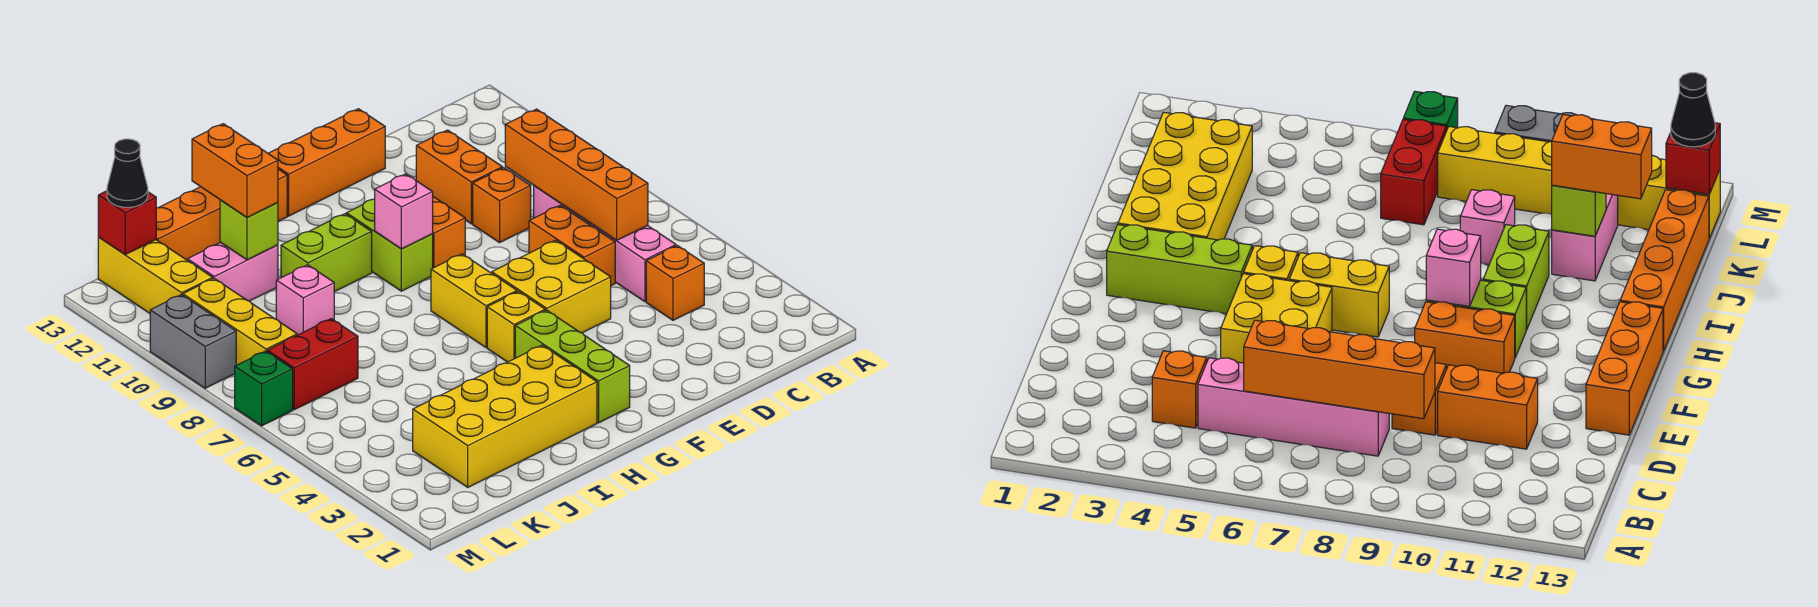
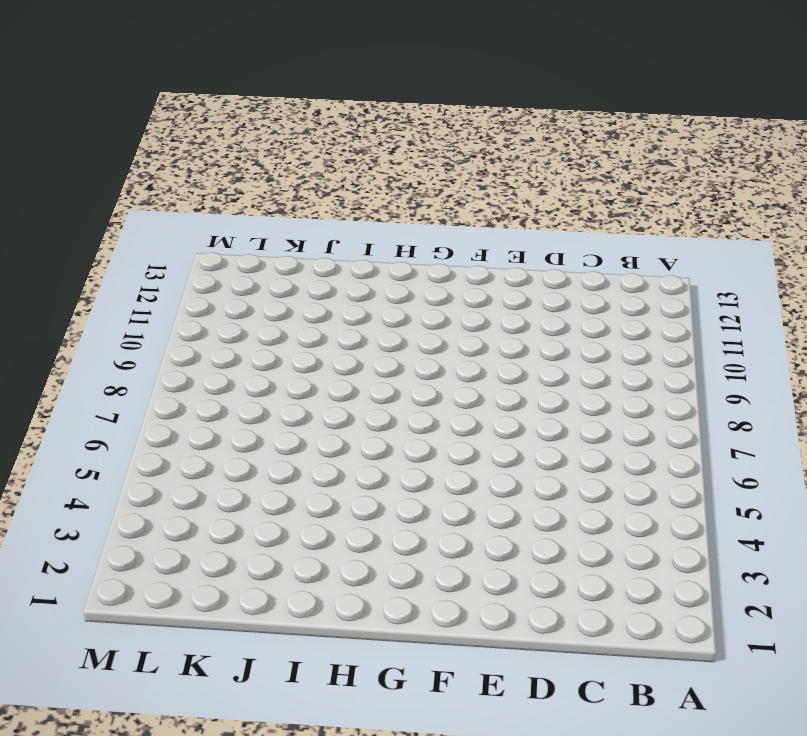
none -> orange brick C4 level 1
none -> pink brick C5:C8 level 1
none -> orange brick D6:D7 level 1

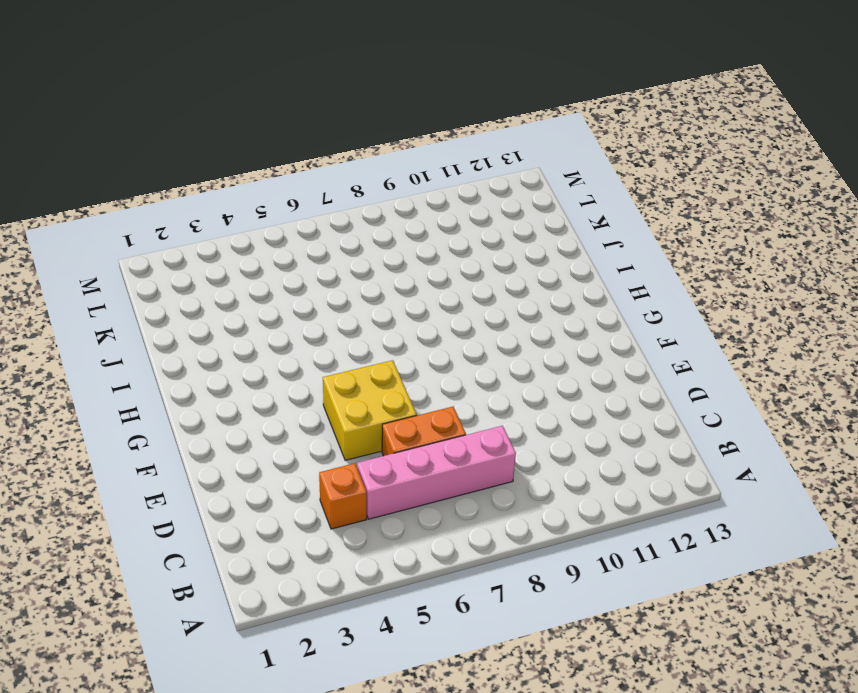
none -> orange brick D9 level 1
none -> orange brick D10:D11 level 1
none -> orange brick E13:G13 level 1

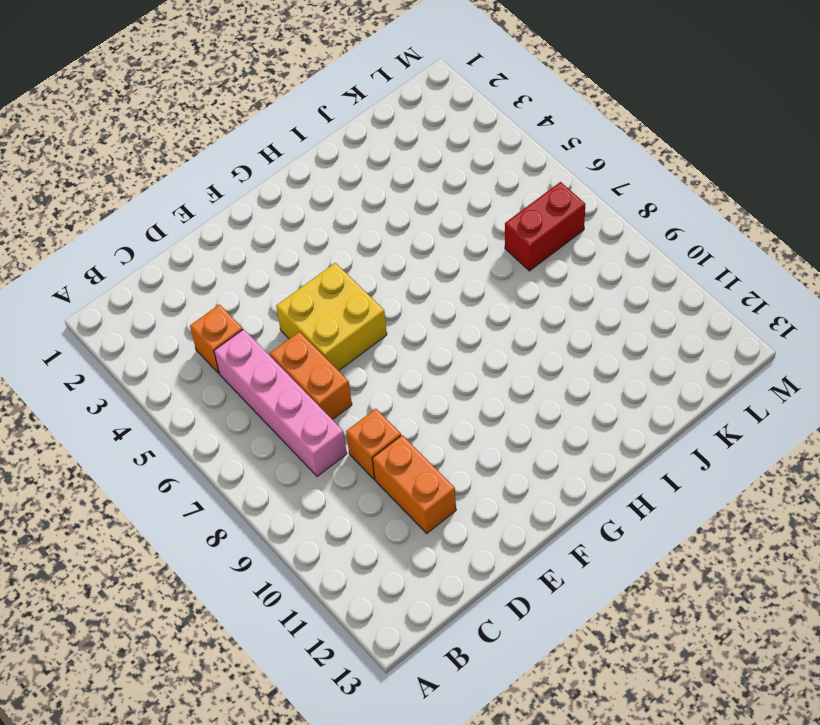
none -> orange brick E13:G13 level 1
none -> orange brick F9:F10 level 1
none -> lime brick G2:G4 level 1

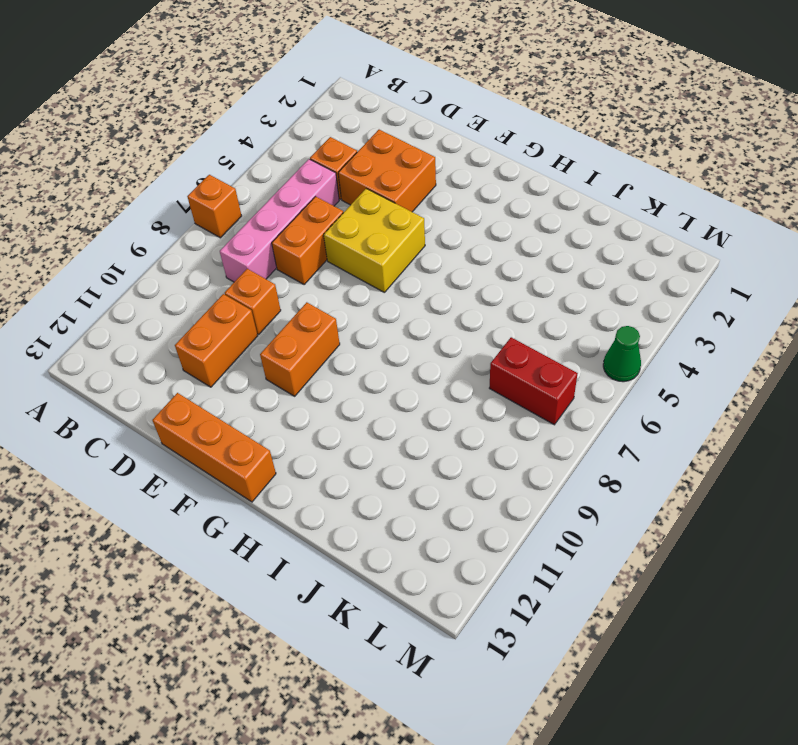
orange brick A7 level 1 -> none
orange brick D3:E4 level 1 -> none
green cone M5 level 1 -> none
none -> lime brick G2:G4 level 1
none -> yellow brick G5 level 1
none -> yellow brick G6:G7 level 1

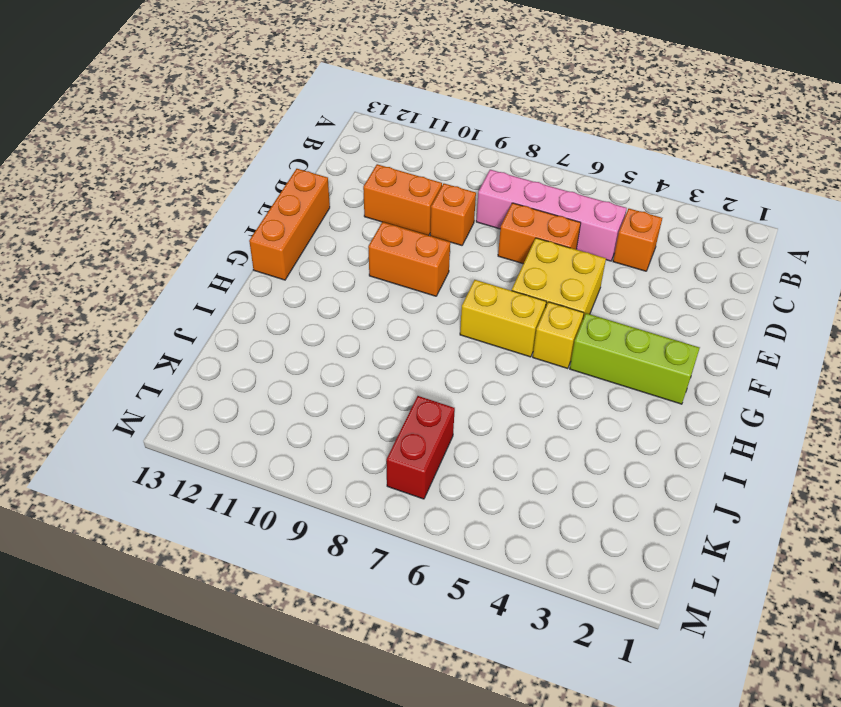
none -> lime brick G9:G10 level 1
none -> yellow brick H2:K3 level 1
none -> lime brick H10:I10 level 1

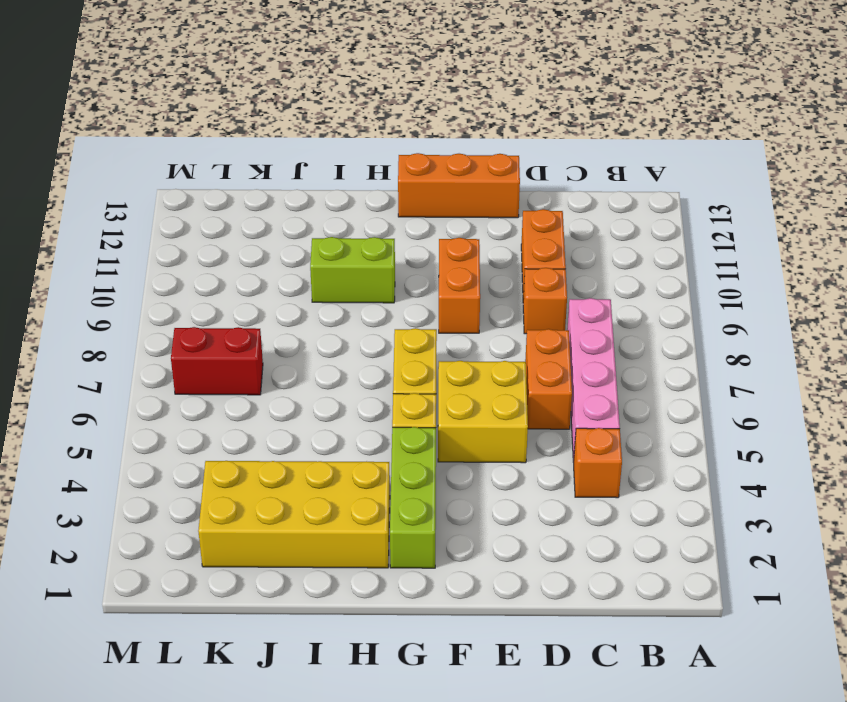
none -> lime brick G9:G10 level 1
none -> orange brick H13:K13 level 1
none -> pink brick J9 level 1

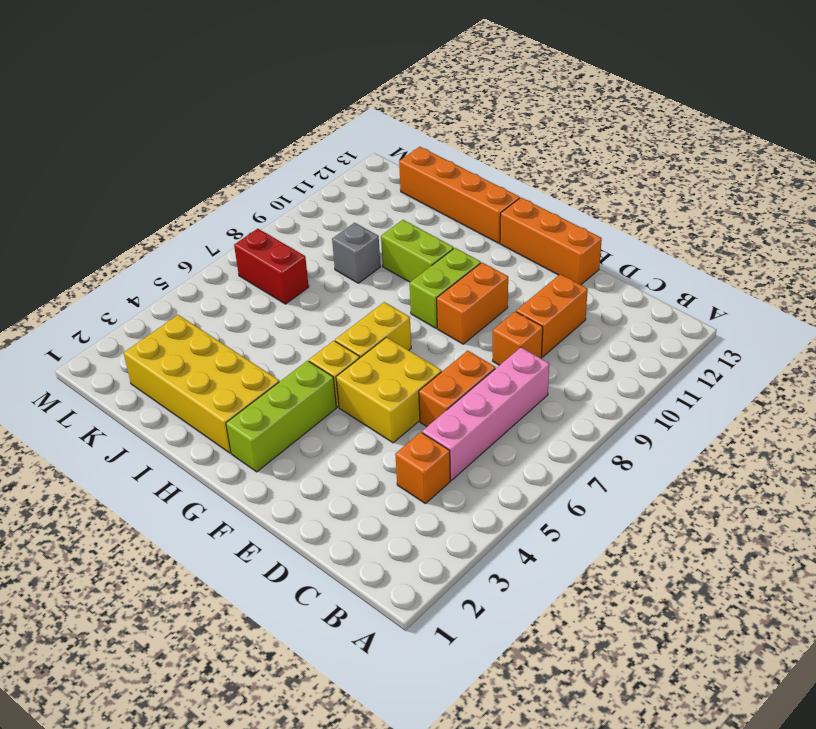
grey brick J9 level 1 -> pink brick J9 level 1
none -> pink brick J11:K11 level 1
none -> yellow brick L8:L10 level 1
none -> yellow brick L11:L13 level 1

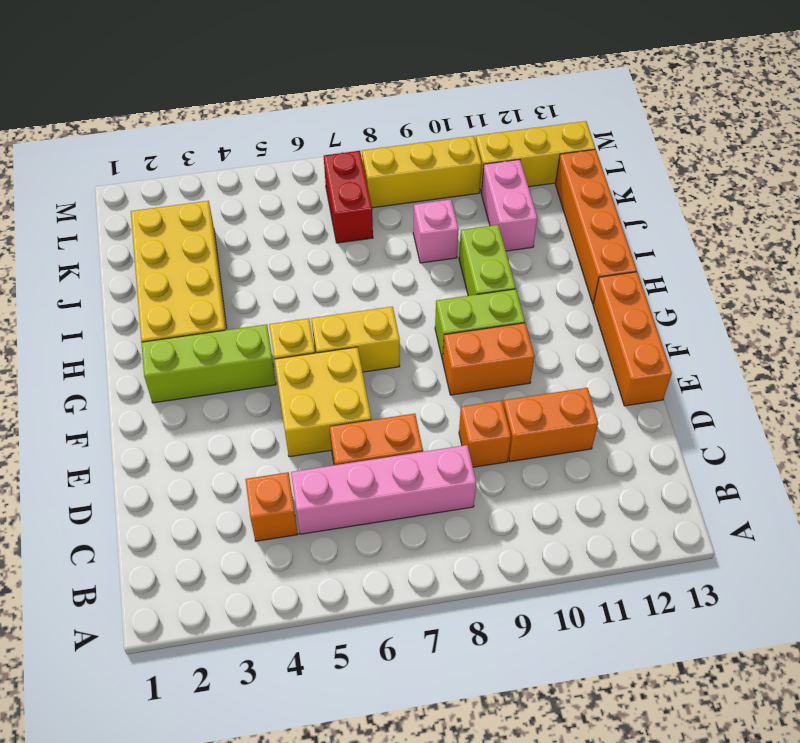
none -> green brick M7 level 1
none -> grey brick M9:M10 level 1
none -> orange brick C6:C9 level 2

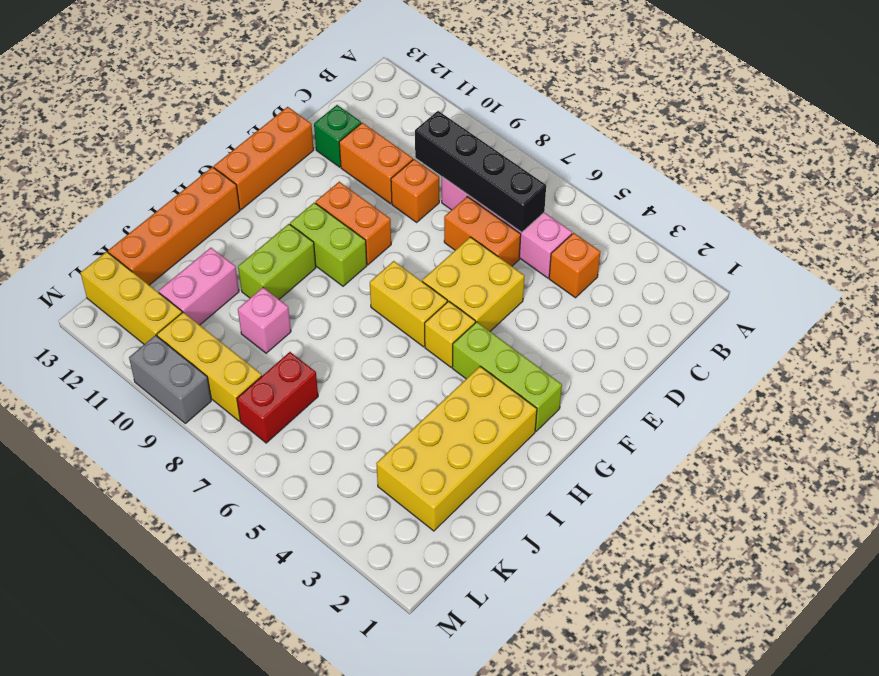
black brick C6:C9 level 2 -> orange brick C6:C9 level 2
green brick D12 level 1 -> green brick M7 level 1
none -> pink brick G9 level 2
none -> lime brick J11 level 2
none -> red brick L13 level 2

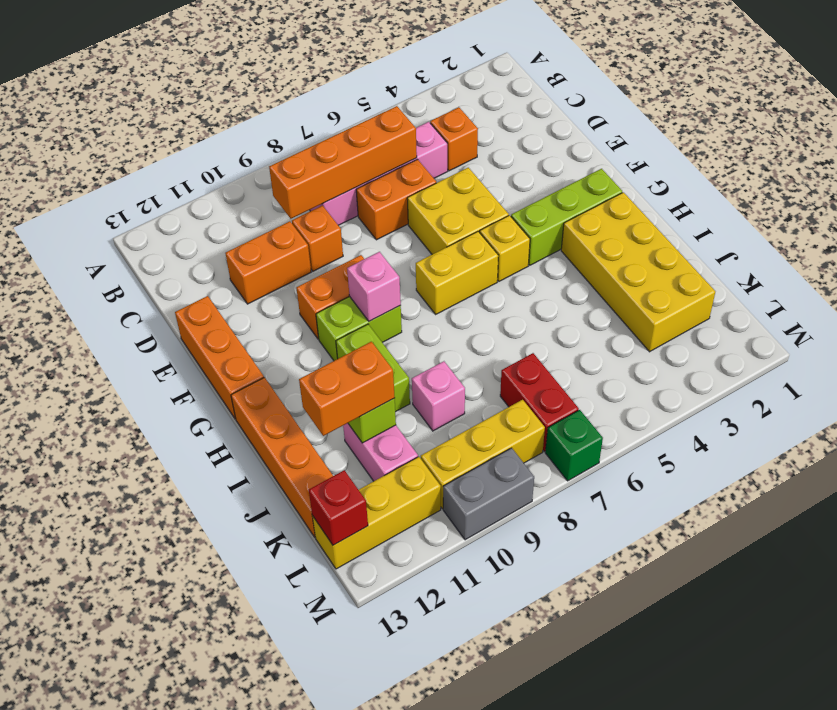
none -> black cone L13 level 3

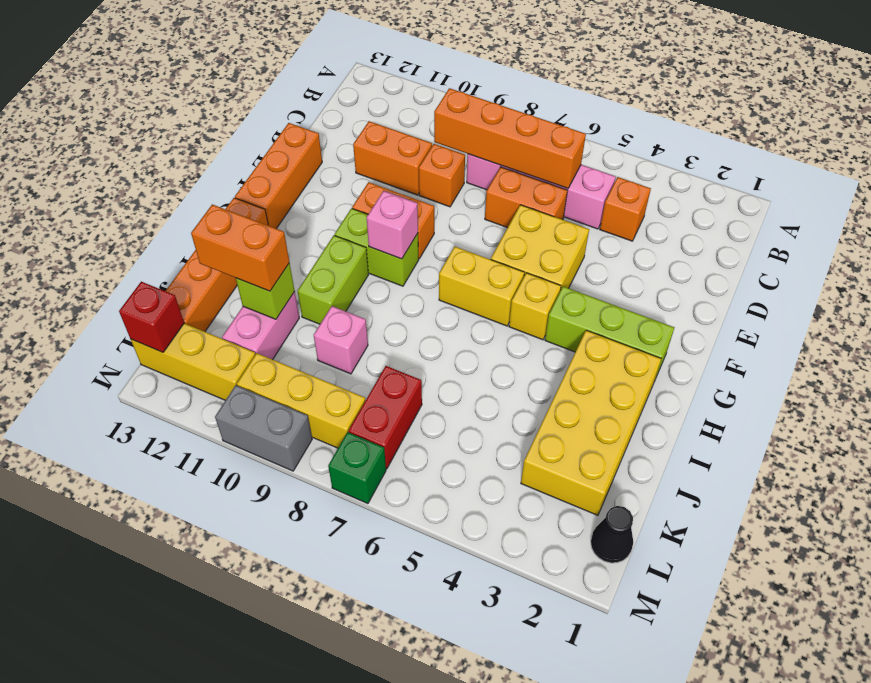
black cone L1 level 1 -> black cone L13 level 3

